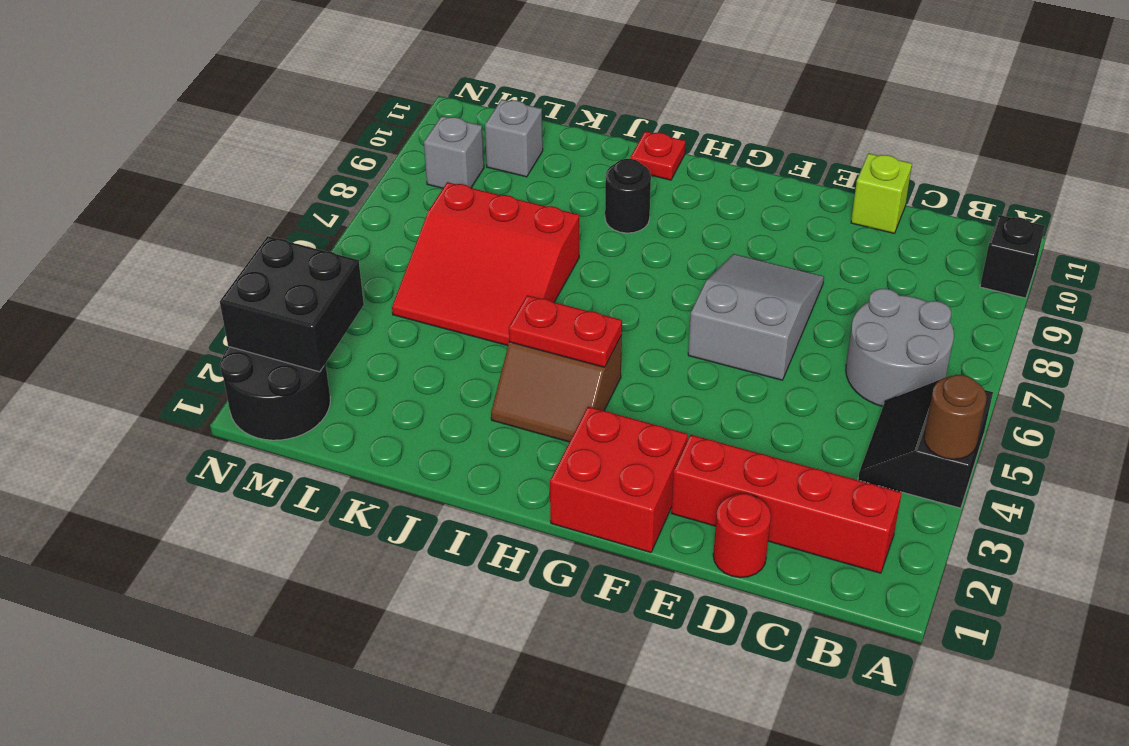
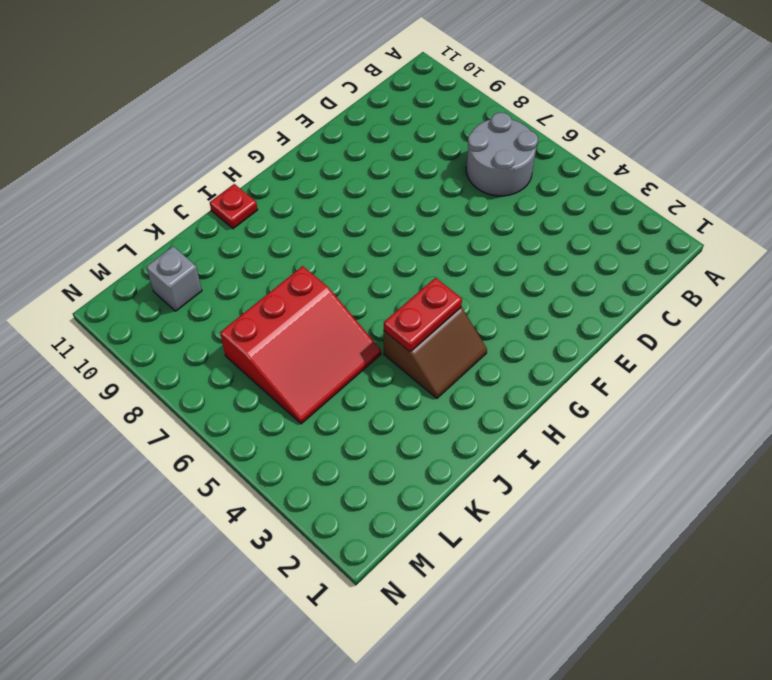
none -> black slope A4:B5 level 1 top A
none -> black brick A10 level 1
none -> red brick B2:E2 level 1

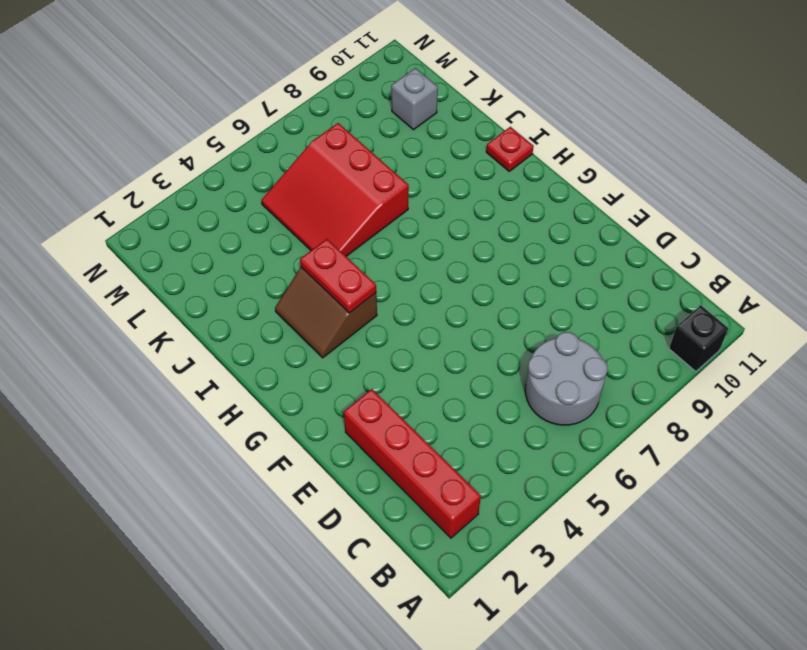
none -> black slope A4:B5 level 1 top A
none -> red round brick D1 level 1
none -> lime brick D11 level 1

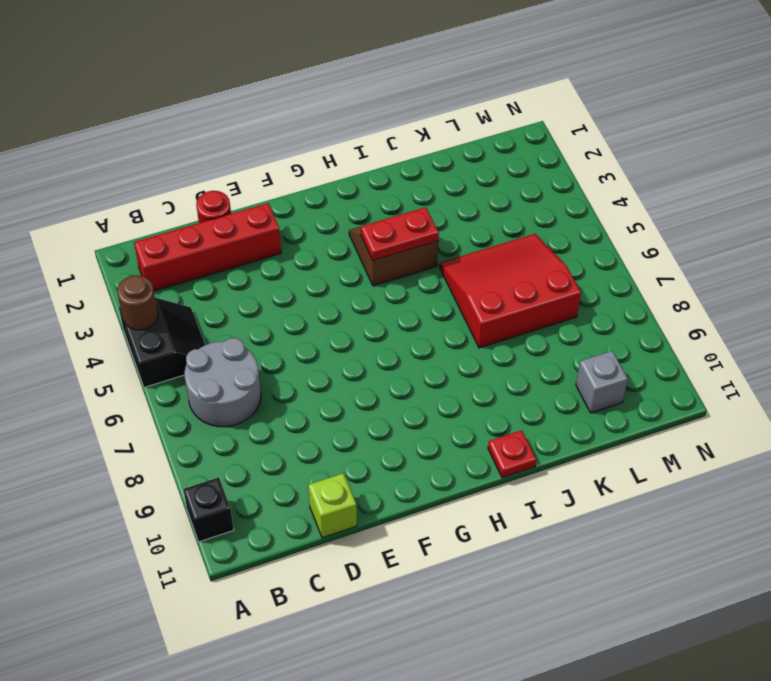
none -> grey slope E6:F8 level 1 top 6
none -> red brick F1:G2 level 1
none -> black round brick I9 level 1

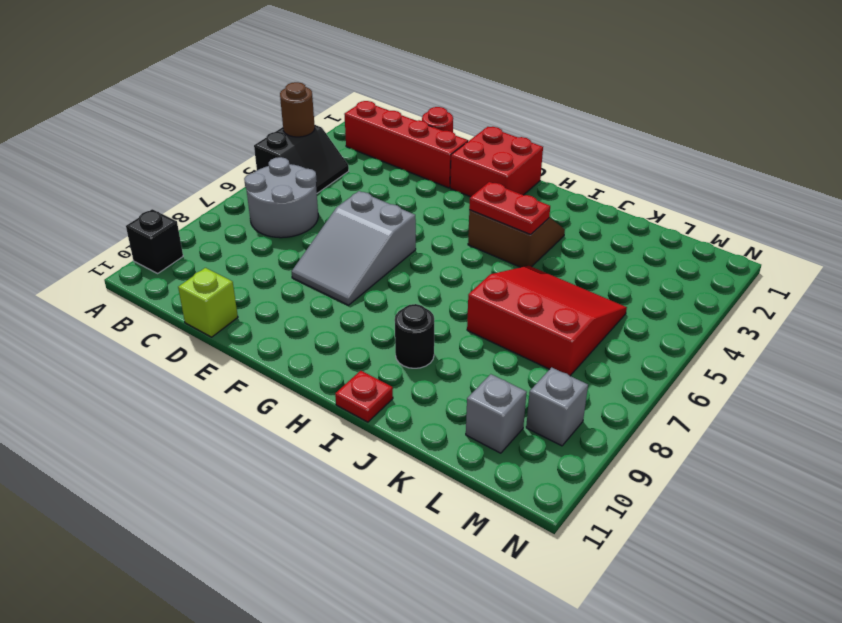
none -> black round brick M1:N2 level 1
none -> black brick M2:N3 level 2

